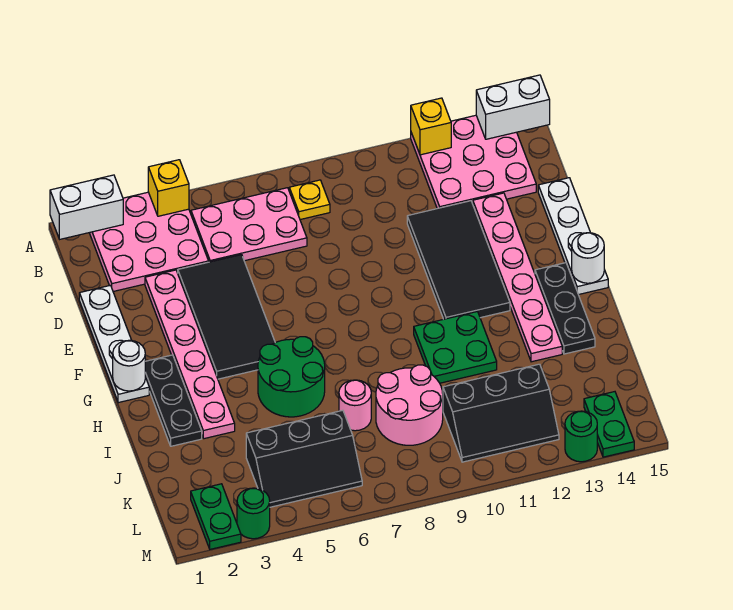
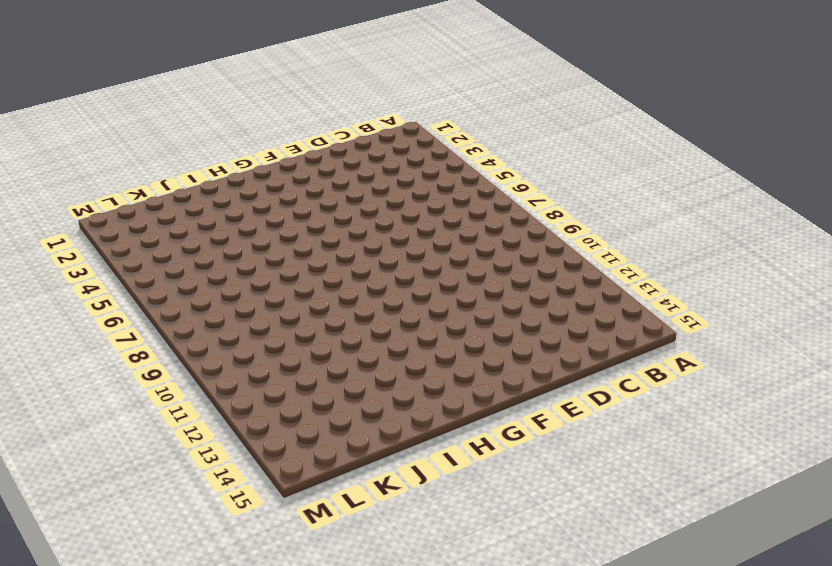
none -> pink plate A2:C4 level 1
none -> pink plate A12:C14 level 1
none -> pink plate B5:C7 level 1

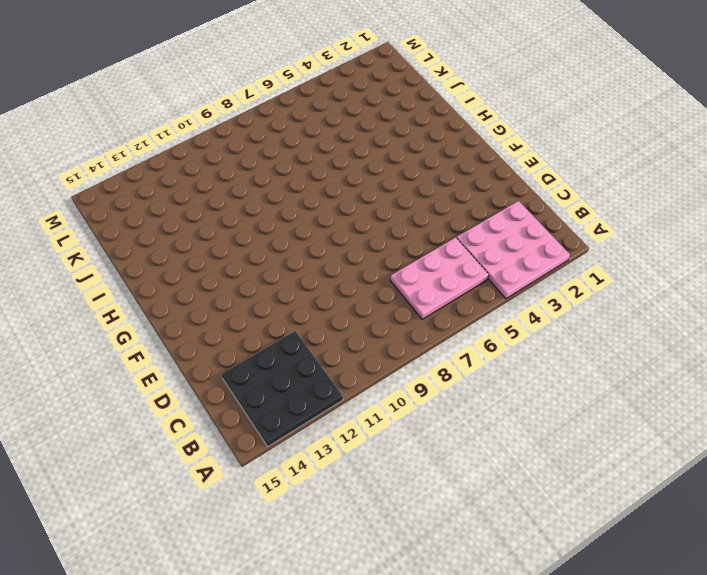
black plate A12:C14 level 1 -> pink plate A12:C14 level 1
none -> yellow plate B8 level 1
none -> white plate D1:G1 level 1
none -> pink plate D3:I3 level 1

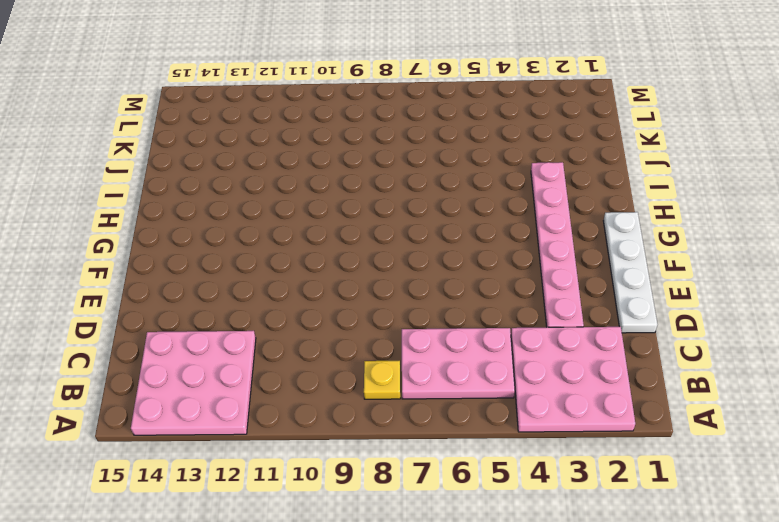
none -> black tile D4:G5 level 1
none -> black tile D11:G12 level 1
none -> pink plate D13:I13 level 1

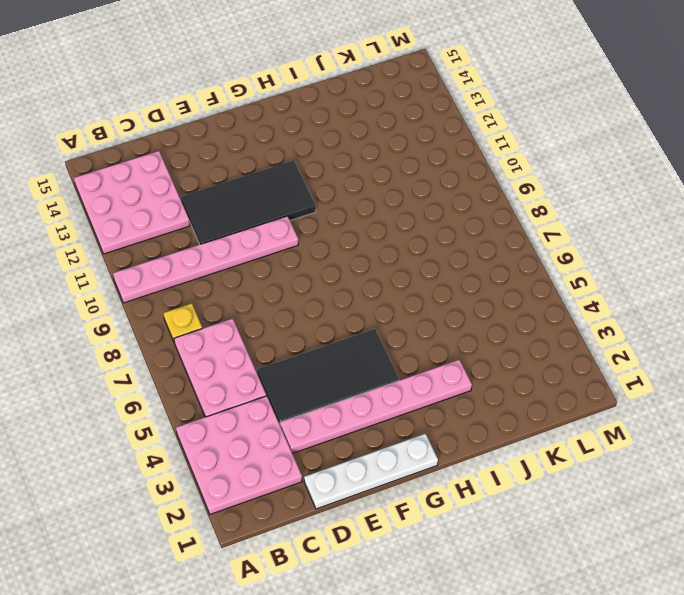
pink plate A10:F10 level 1 -> pink plate D13:I13 level 1
none -> white plate D15:G15 level 1
none -> black plate G2:I2 level 1
none -> black plate G14:I14 level 1

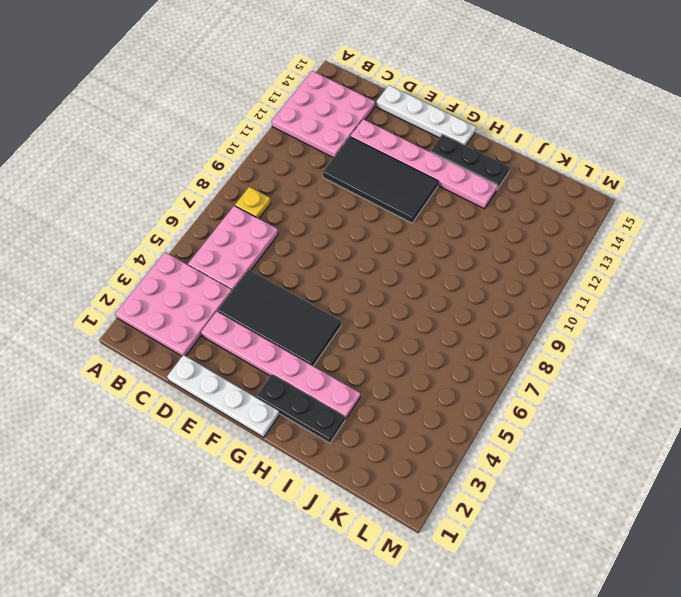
none -> green round brick H5:I6 level 1
none -> green plate H10:I11 level 1
none -> pink round brick J7 level 1

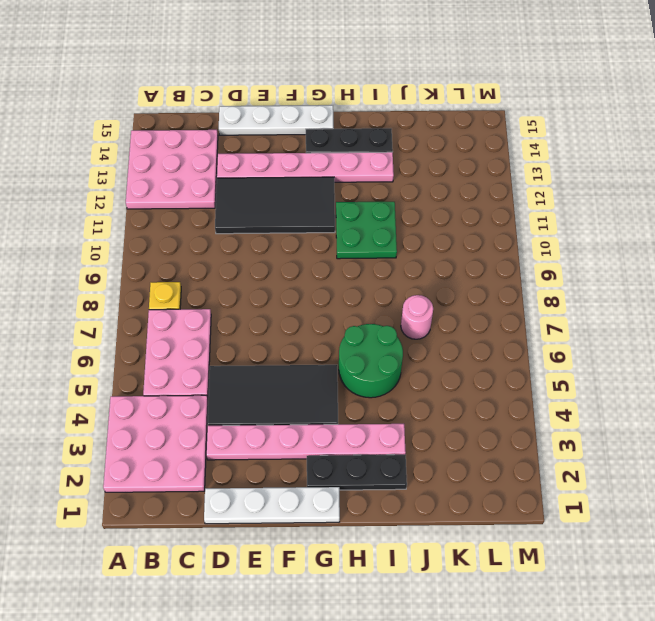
none -> pink round brick J8:K9 level 1
none -> black slope K4:L6 level 1 top K
none -> black slope K10:L12 level 1 top K

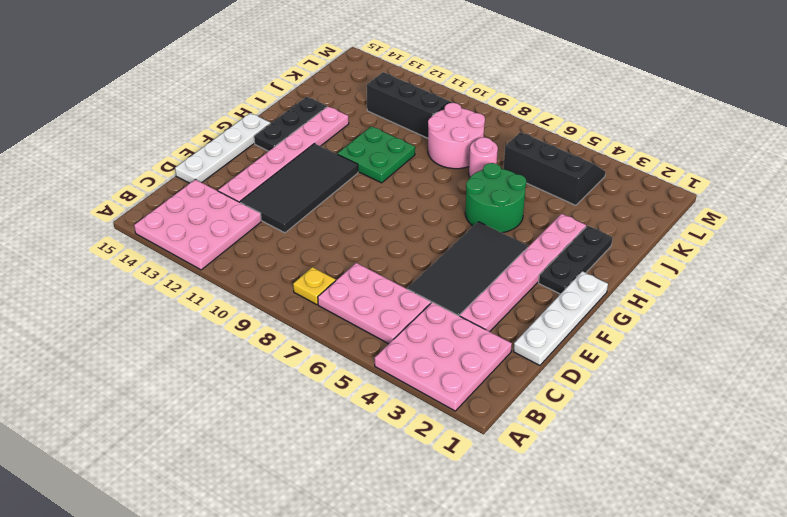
none -> green plate L2:M2 level 1
none -> green plate L14:M14 level 1
none -> green round brick M3 level 1

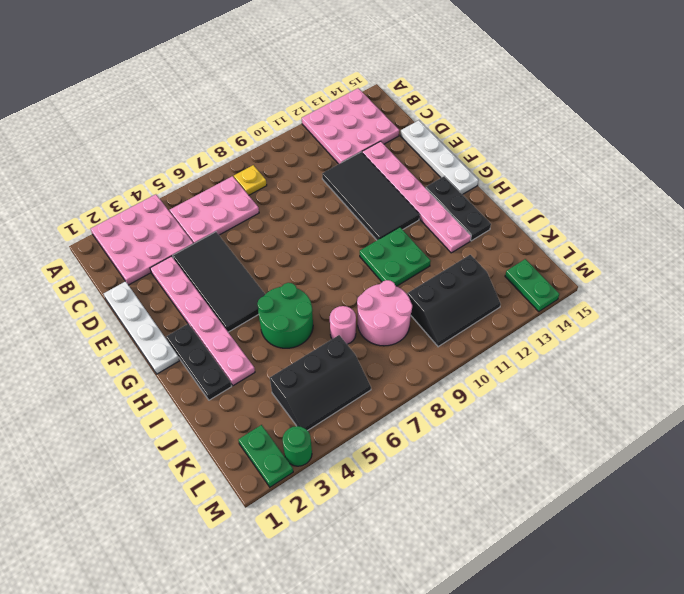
none -> green round brick M13 level 1
none -> white brick A1:A2 level 2
none -> yellow brick A4 level 2

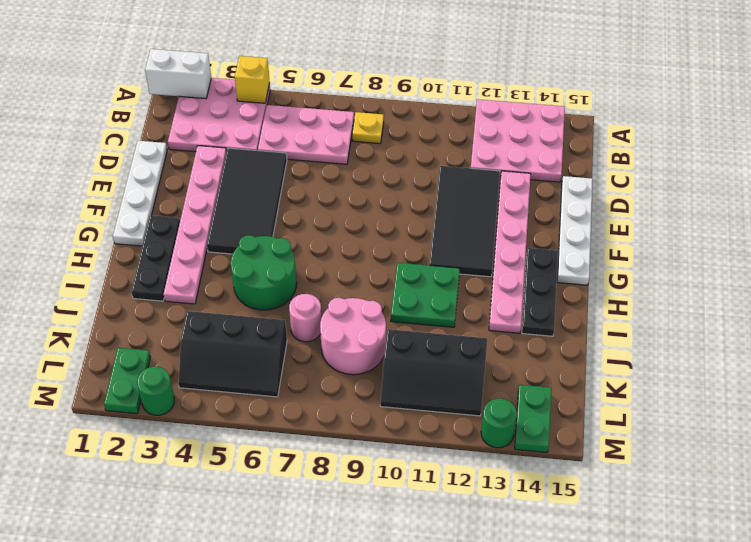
none -> yellow brick A12 level 2
none -> white brick A14:A15 level 2
none -> white round brick G1 level 2

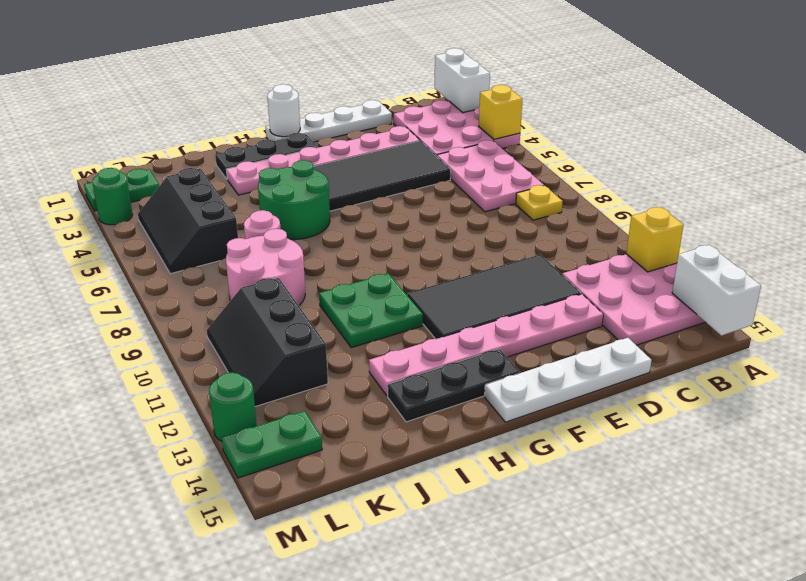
none -> white round brick G15 level 2

